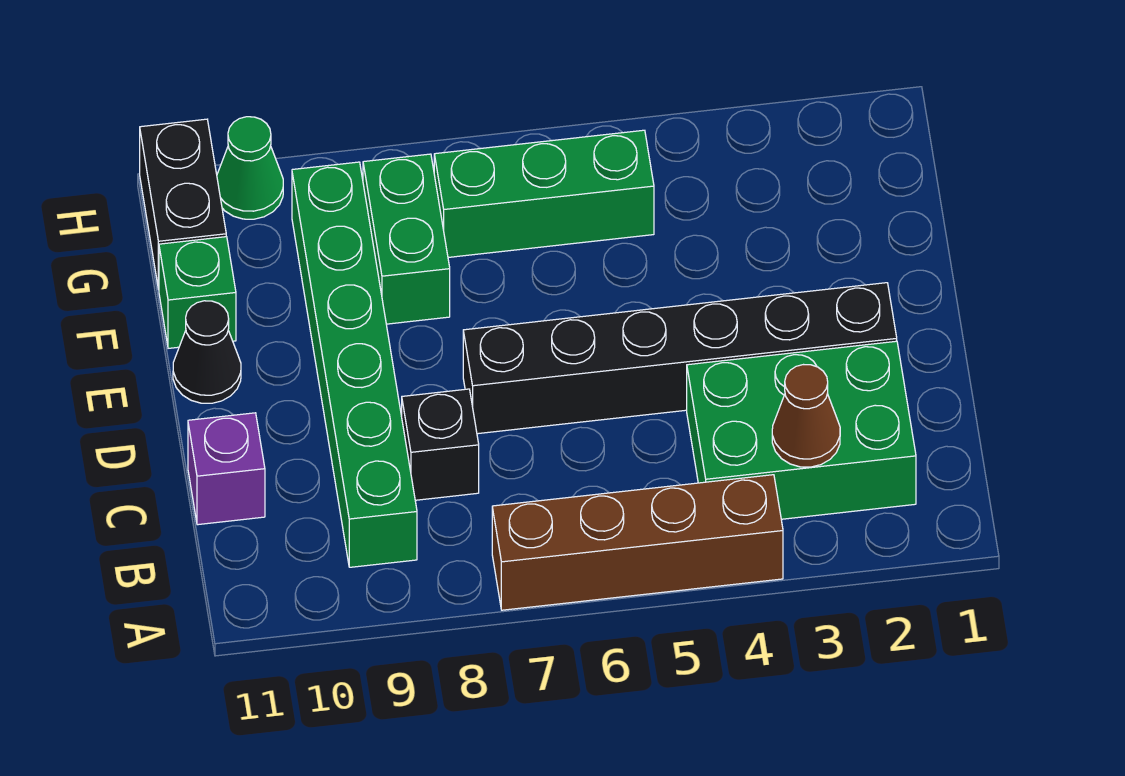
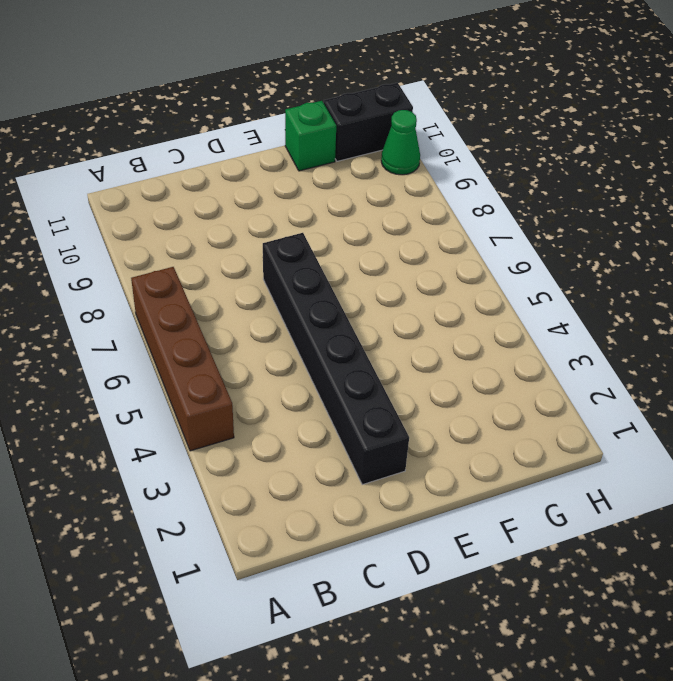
none -> green brick B2:C4 level 1
none -> green brick B9:G9 level 1
none -> black brick C8 level 1

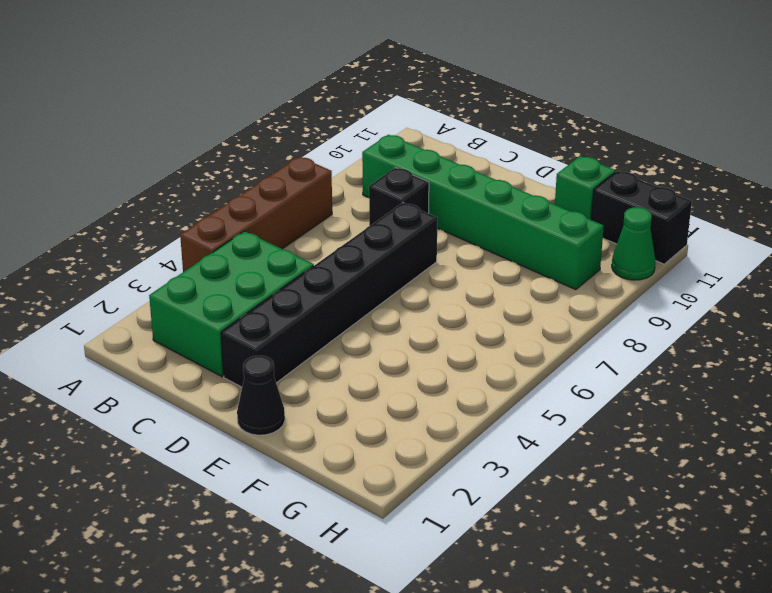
black cone E1 level 1 -> black cone E11 level 1
none -> purple brick C11 level 1
none -> green brick F8:G8 level 1
none -> green brick G5:G7 level 1

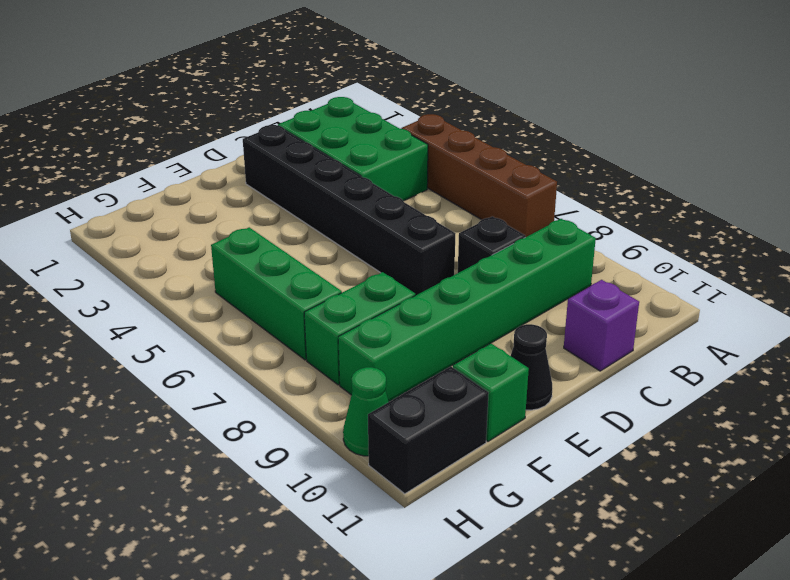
none -> brown cone B3 level 2

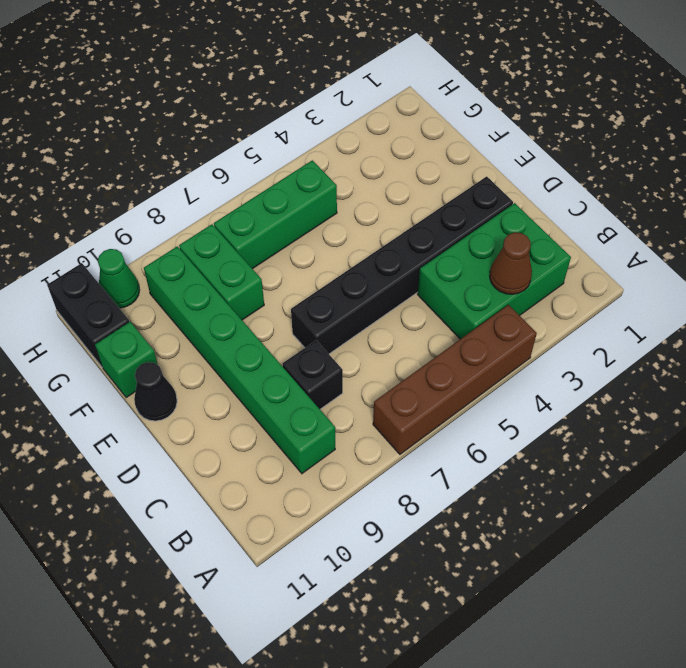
none -> purple brick C11 level 1

